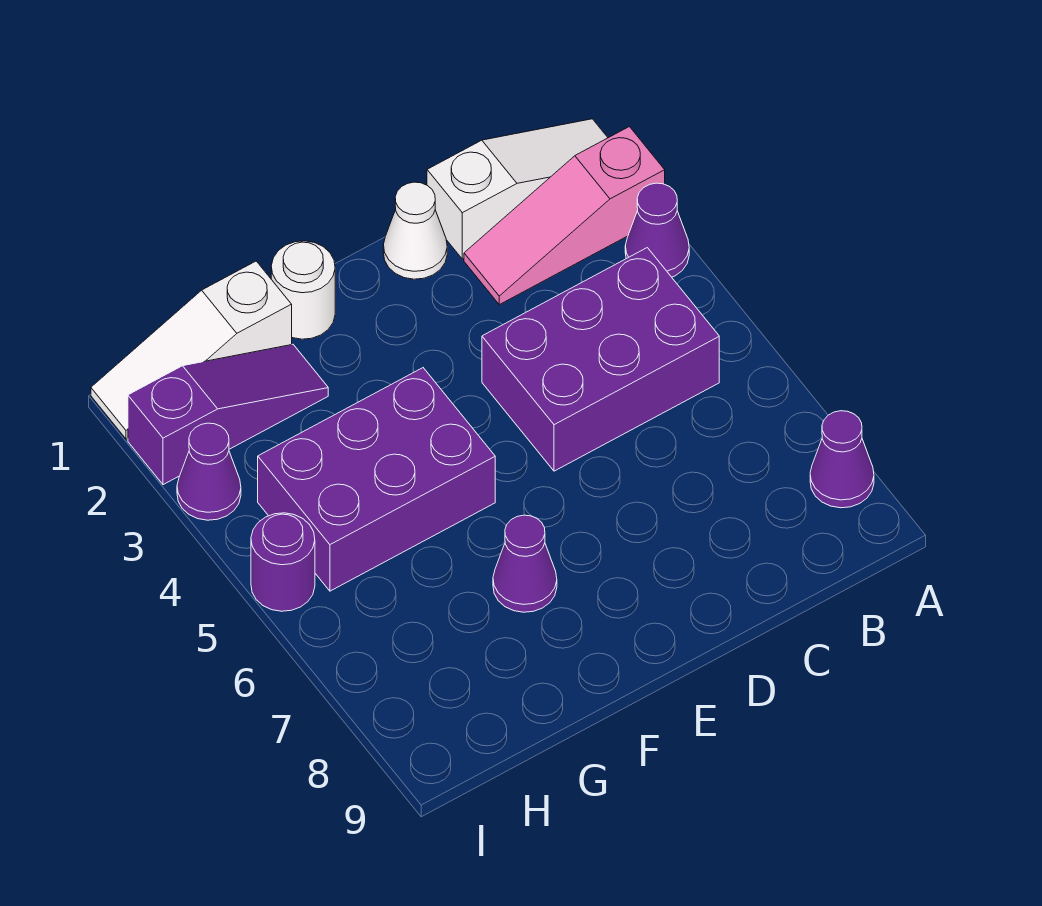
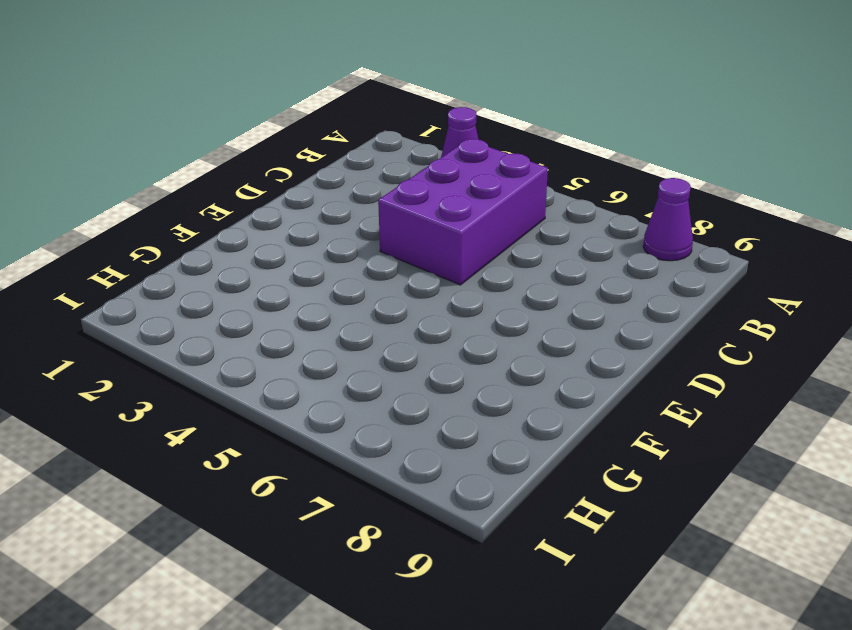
none -> white slope A1:C1 level 1 top C
none -> pink slope A2:C2 level 1 top A
none -> white cone D1 level 1

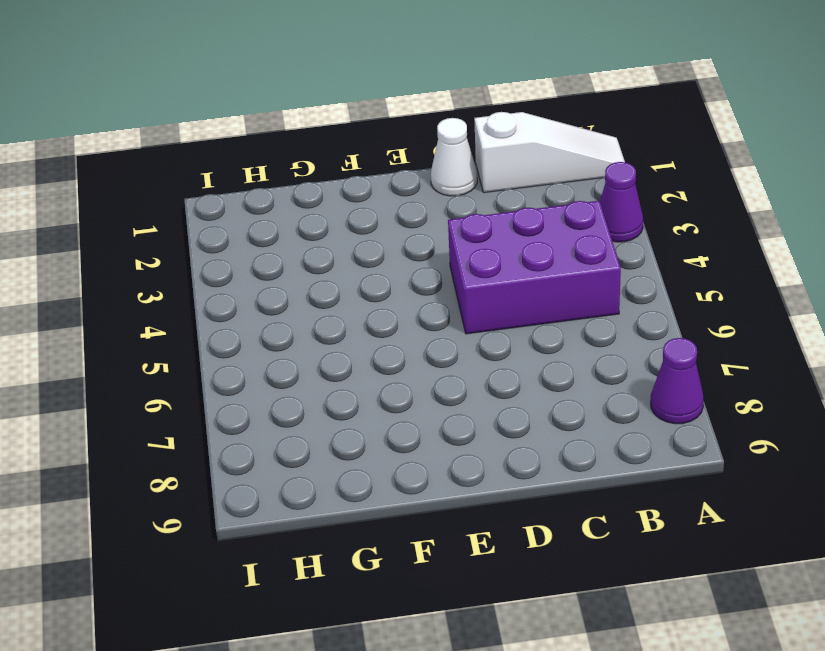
none -> pink slope A2:C2 level 1 top A
none -> white round brick F1 level 1
none -> purple brick F4:H5 level 1

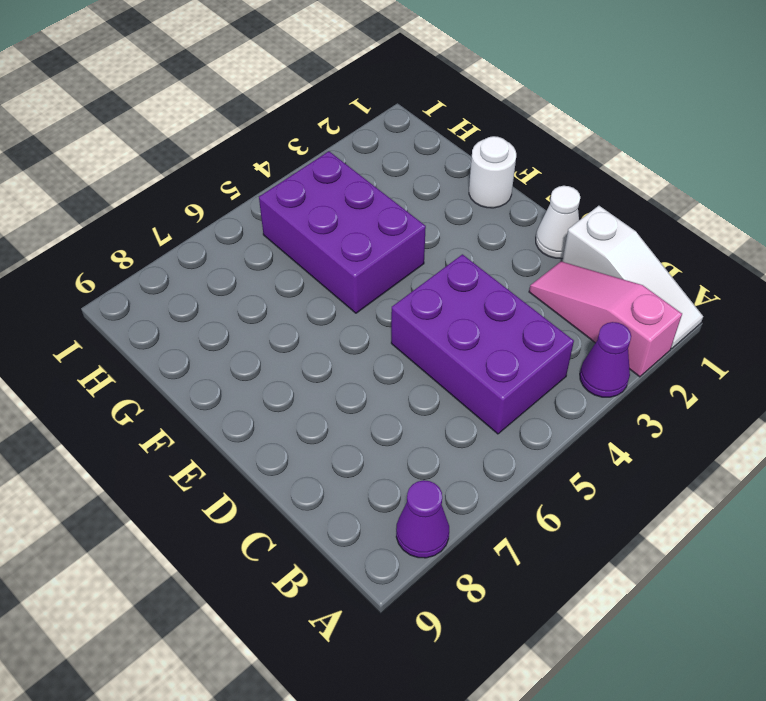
none -> purple cone F7 level 1
none -> white slope G1:I1 level 1 top G
none -> purple slope G2:I2 level 1 top I

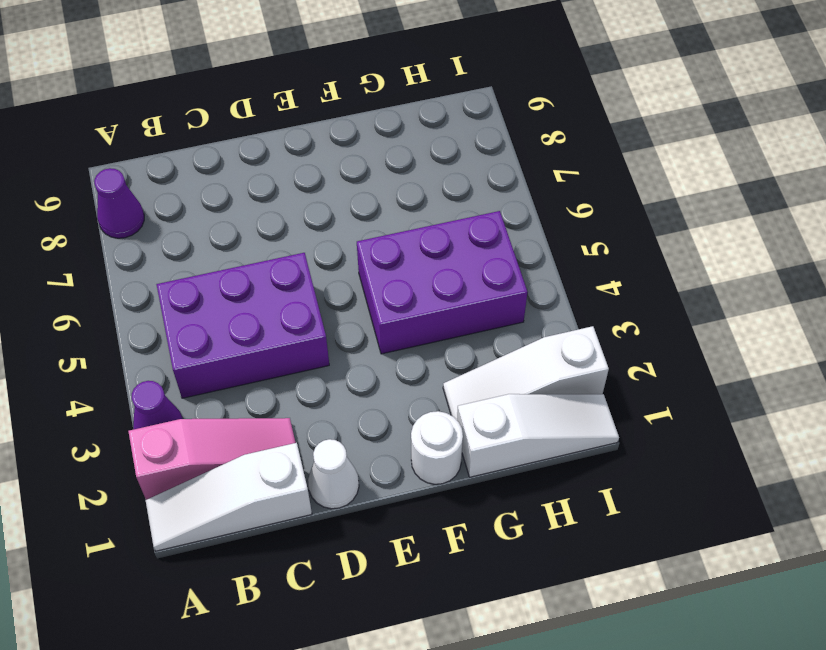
white slope G2:I2 level 1 top I -> purple slope G2:I2 level 1 top I
none -> purple cone F7 level 1
none -> purple cone I3 level 1
none -> purple round brick I5 level 1

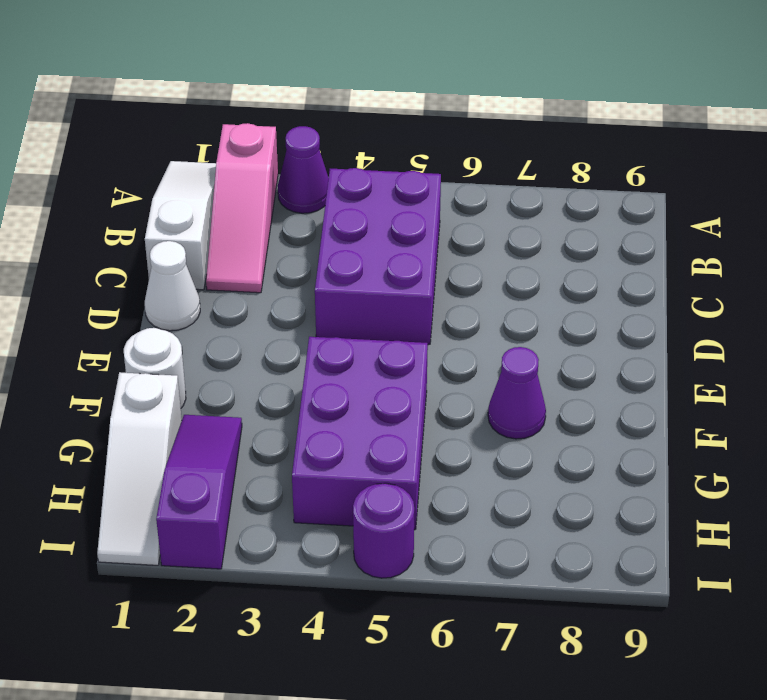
none -> purple cone A8 level 1
none -> purple cone I3 level 1

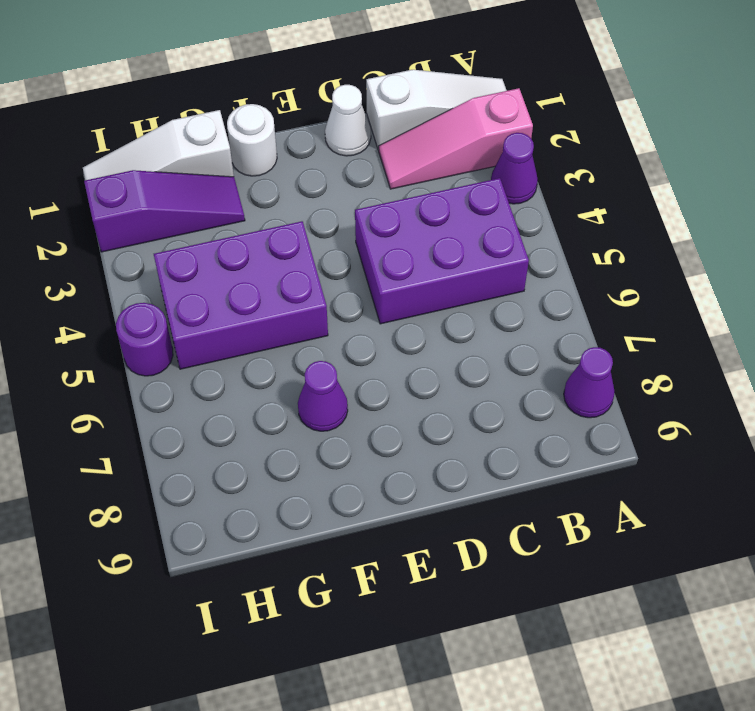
none -> purple cone I3 level 1

